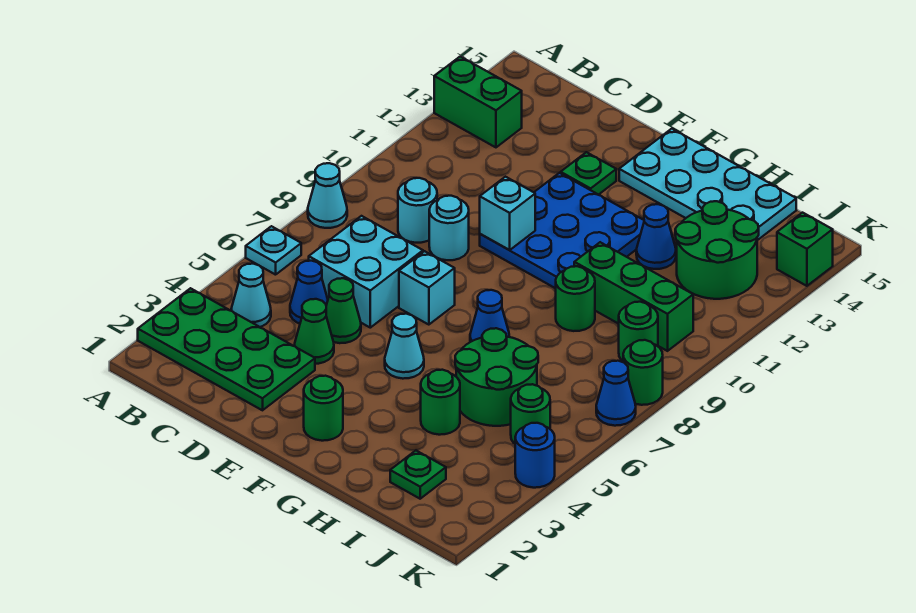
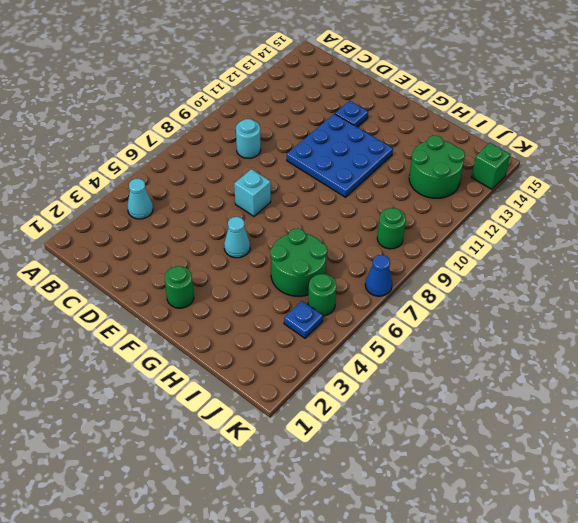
blue plate E13 level 1 -> green plate E13 level 1
blue plate J4 level 1 -> none
none -> green plate A2:D3 level 1
none -> cyan plate A6 level 1
none -> cyan cone A8 level 1
none -> green brick A13:B13 level 1

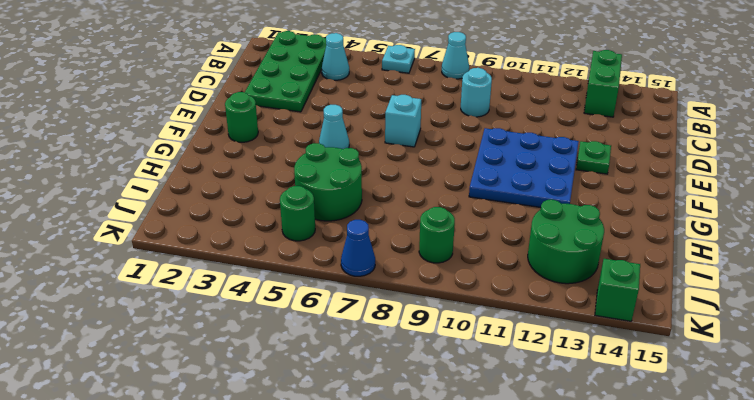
none -> blue cone C5 level 1
none -> cyan brick C6:D7 level 1
none -> green cone D4 level 1
none -> green cone D5 level 1

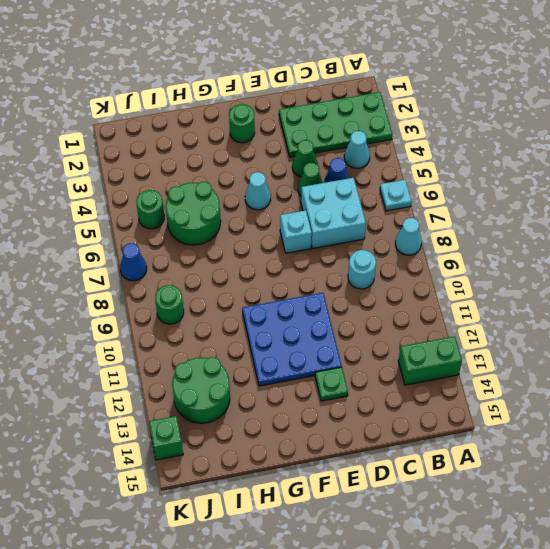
none -> cyan round brick D9 level 1
none -> cyan plate F14:I15 level 1
none -> blue cone G7 level 1
none -> green round brick H4 level 1

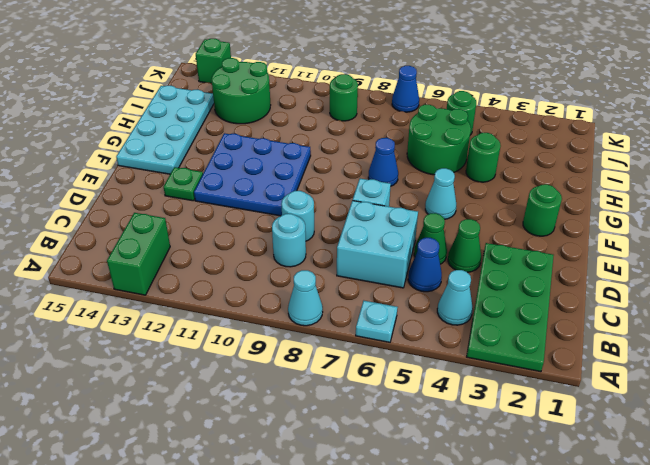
none -> green round brick H9 level 1
none -> green brick H10:J10 level 1
none -> blue cone H12 level 1
none -> green plate I2 level 1

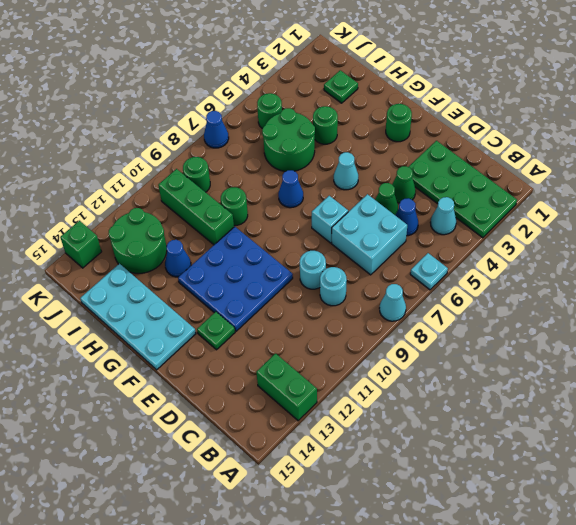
none -> blue round brick K4 level 1
none -> green round brick K8 level 1
none -> cyan brick E10 level 2

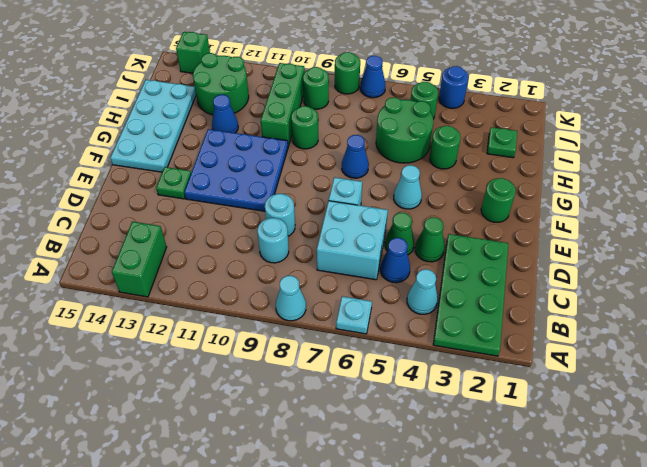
none -> cyan brick E10 level 2

